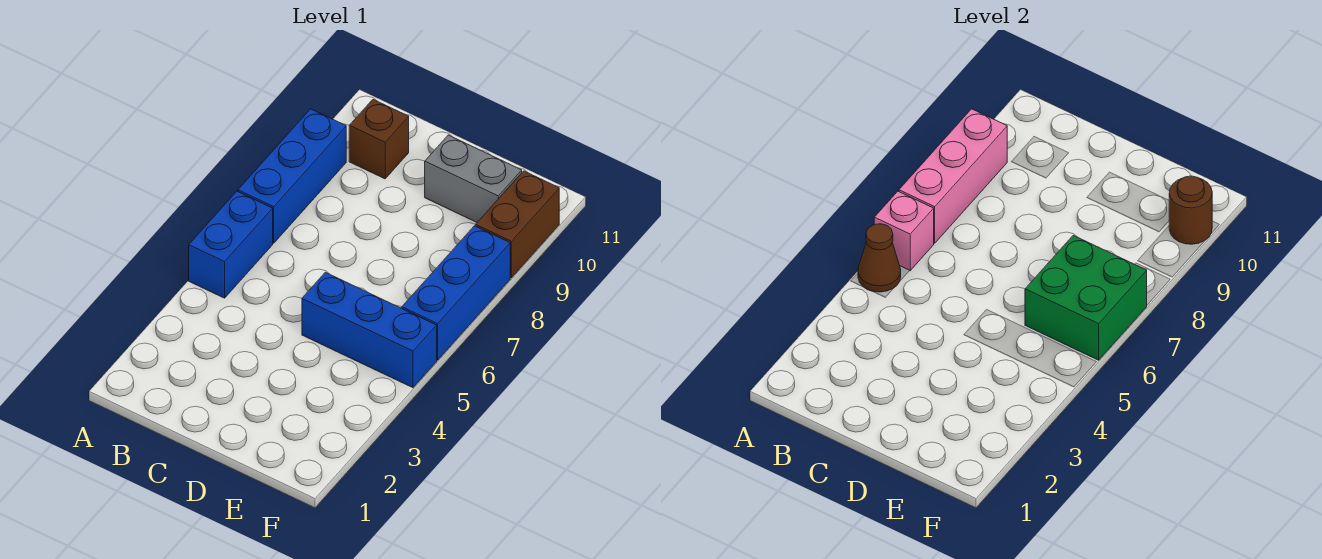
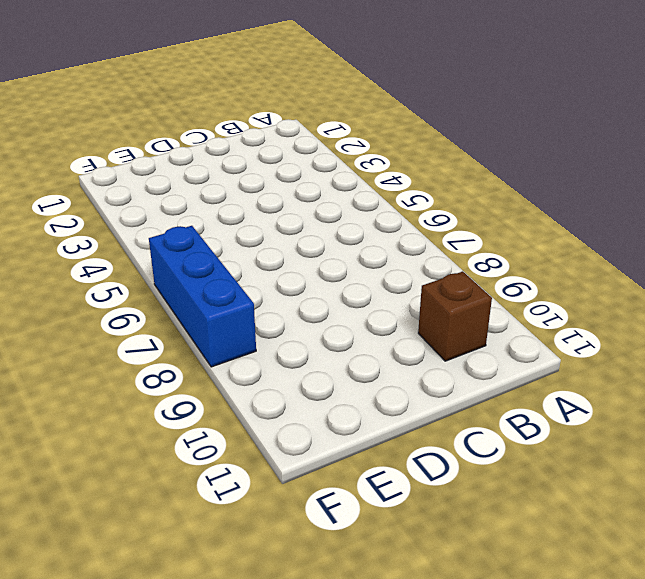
none -> blue brick A5:A6 level 1
none -> blue brick A7:A9 level 1
none -> blue brick D5:F5 level 1

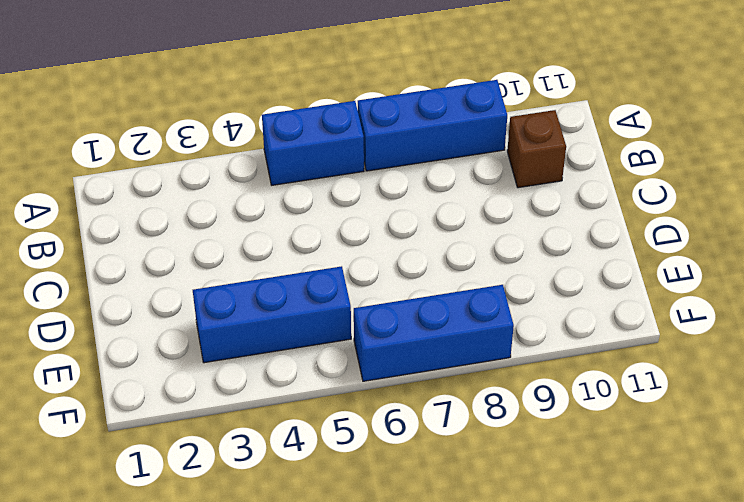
blue brick E3:E5 level 1 -> blue brick D5:F5 level 1
none -> grey brick D10:E10 level 1
none -> brown brick F9:F10 level 1
none -> brown cone A5 level 2

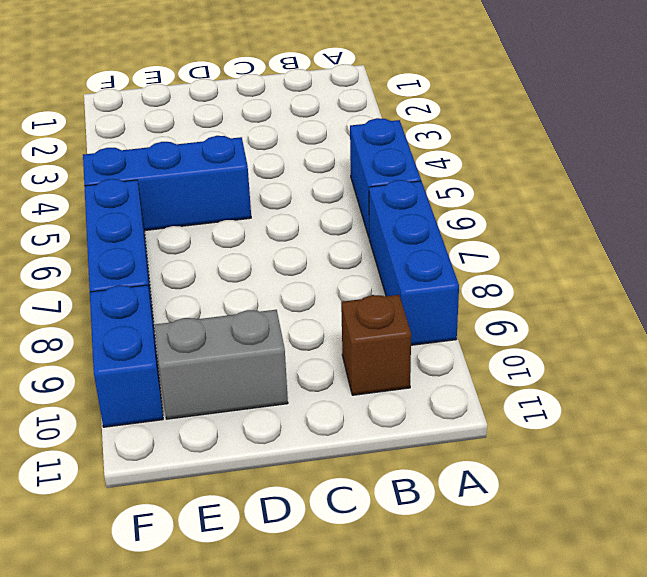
blue brick F9:F10 level 1 -> brown brick F9:F10 level 1
none -> brown cone A5 level 2
none -> pink brick A6 level 2
none -> pink brick A7:A9 level 2

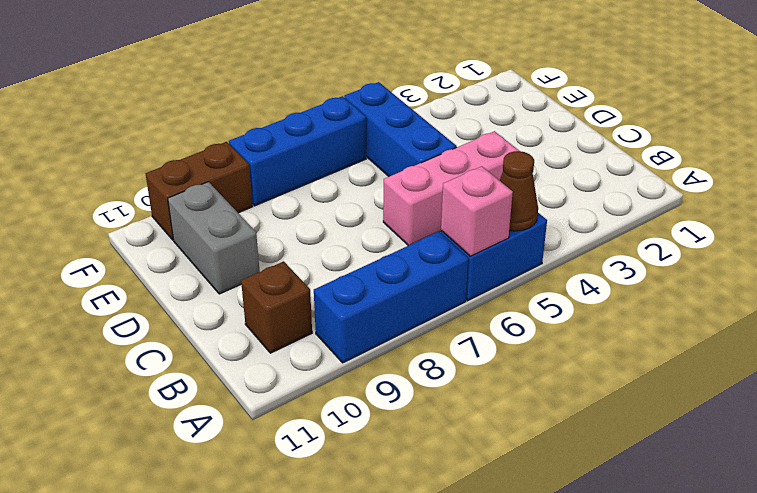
pink brick C4:C6 level 1 -> pink brick A7:A9 level 2
none -> green brick E6:F7 level 2
none -> brown round brick F10 level 2

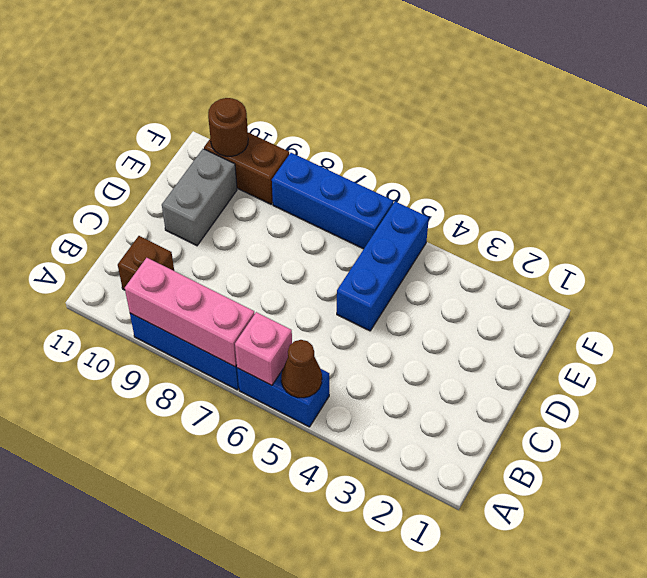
none -> green brick E6:F7 level 2

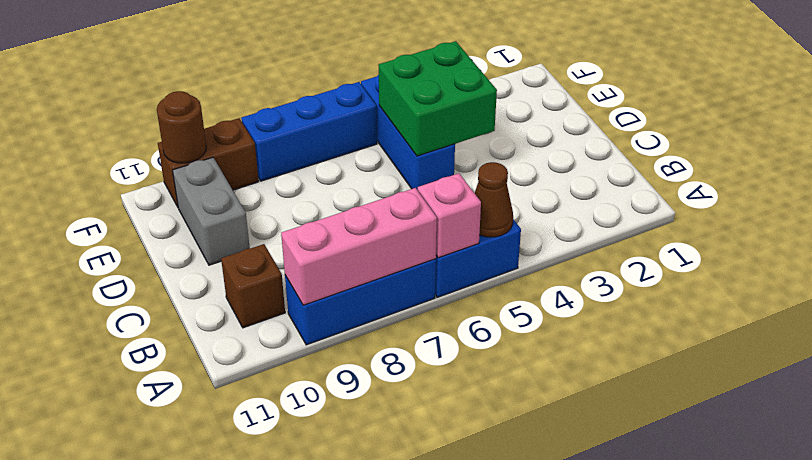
green brick D4:E5 level 2 -> green brick E6:F7 level 2

